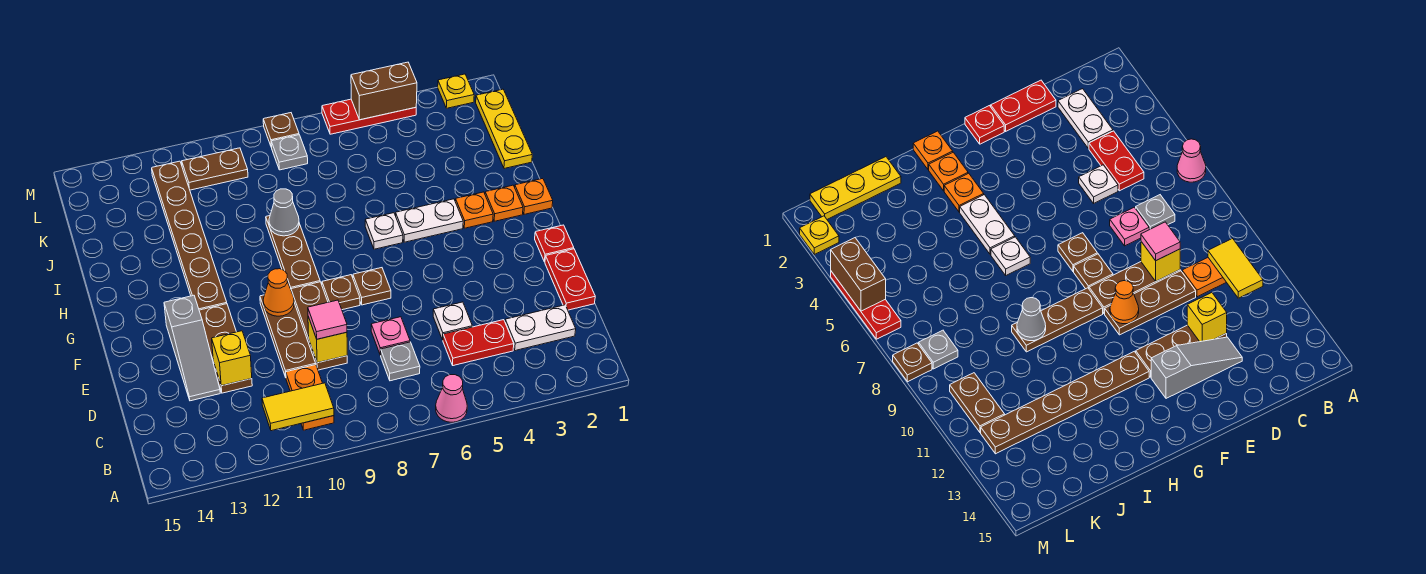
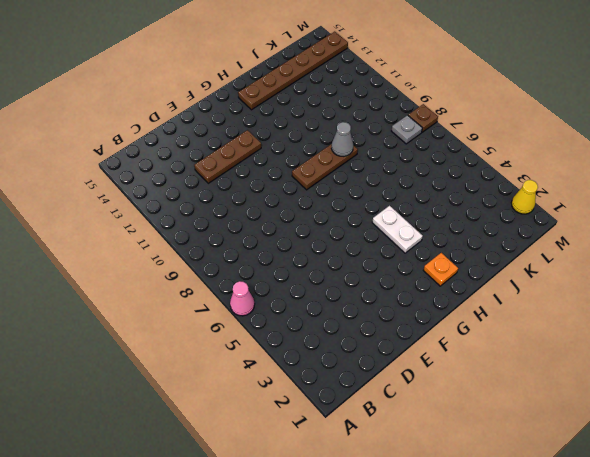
brown plate H14:M14 level 1 -> brown plate G12:L12 level 1
yellow cone M2 level 1 -> yellow plate M2 level 1
none -> orange plate B10:C10 level 1
none -> white plate C2:C3 level 1
none -> red plate C4:C5 level 1
none -> grey plate C7 level 1

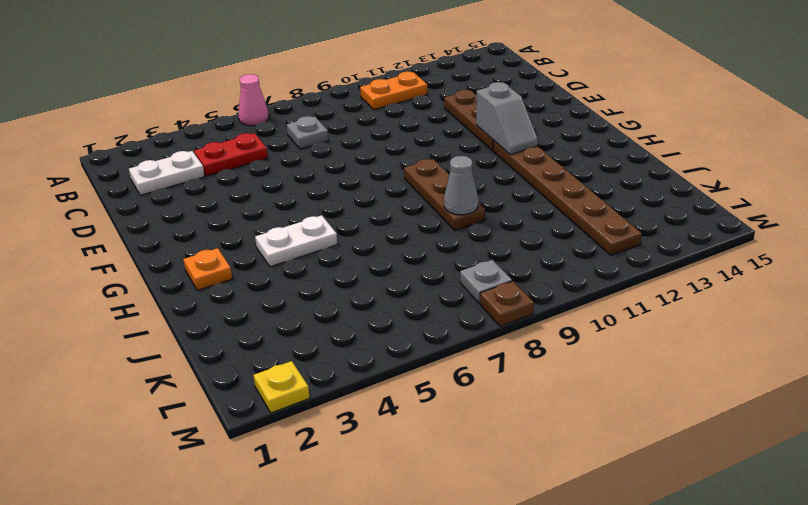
orange plate B10:B11 level 1 -> orange plate B10:C10 level 1
grey slope F12:G12 level 2 top F -> none
none -> red plate D1:E1 level 1
none -> white plate D5 level 1
none -> pink plate D7 level 1
none -> brown plate D9:F9 level 1

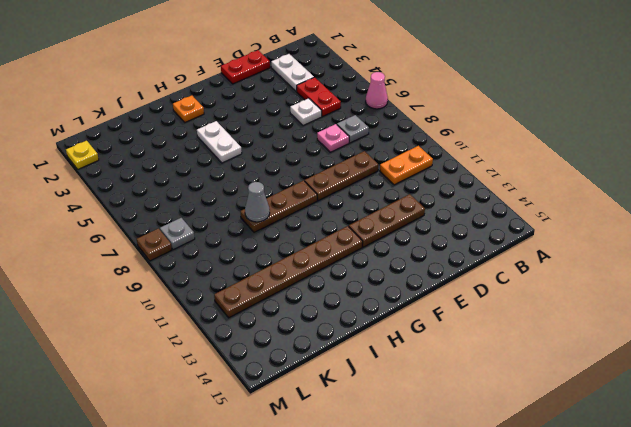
none -> brown plate D10:F10 level 1
none -> grey slope D13:F13 level 1 top F
none -> red plate F1 level 1
none -> brown plate F7 level 1

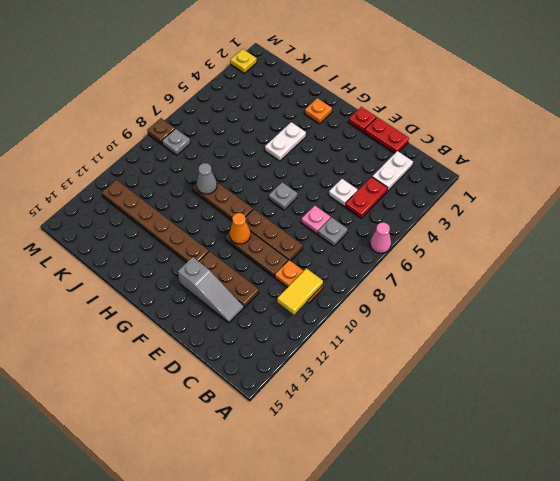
grey plate F7 level 1 -> brown plate F7 level 1
none -> brown plate F8 level 1
none -> orange plate H1 level 1
none -> orange plate H3 level 1
none -> white plate H6 level 1

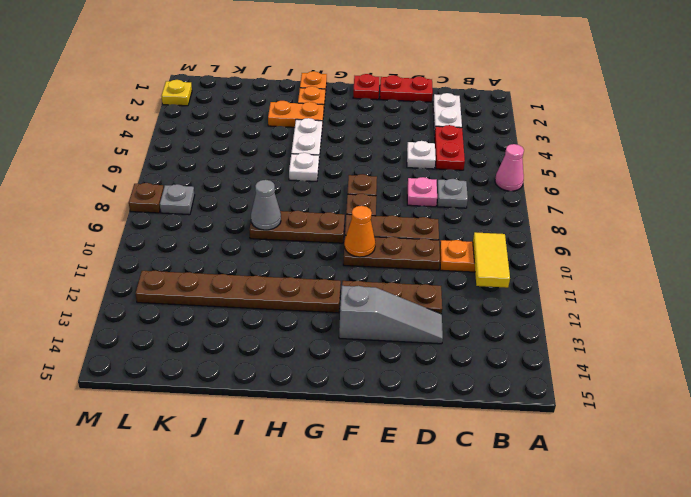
orange plate H3:I3 level 1 -> orange plate H3 level 1
none -> yellow plate J1:L1 level 1
none -> brown plate L10:L11 level 1
none -> red plate M4:M6 level 1
none -> yellow brick D9 level 2

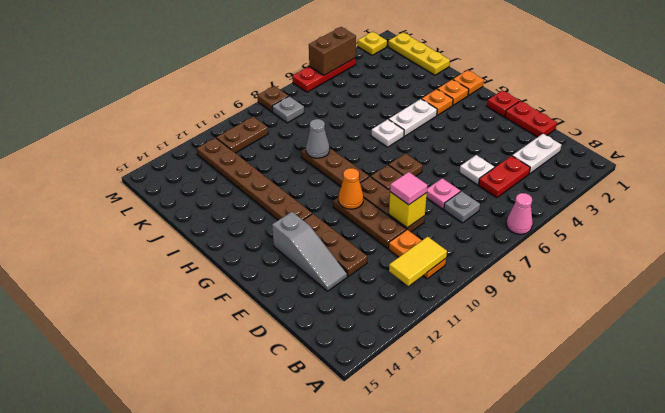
none -> yellow brick D12 level 2

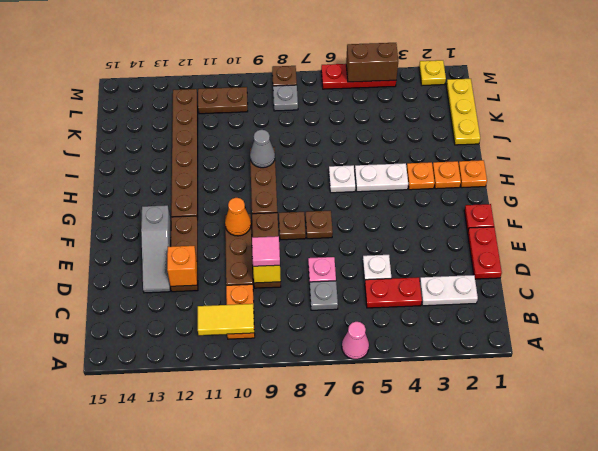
orange brick D12 level 2 -> yellow brick D12 level 2

